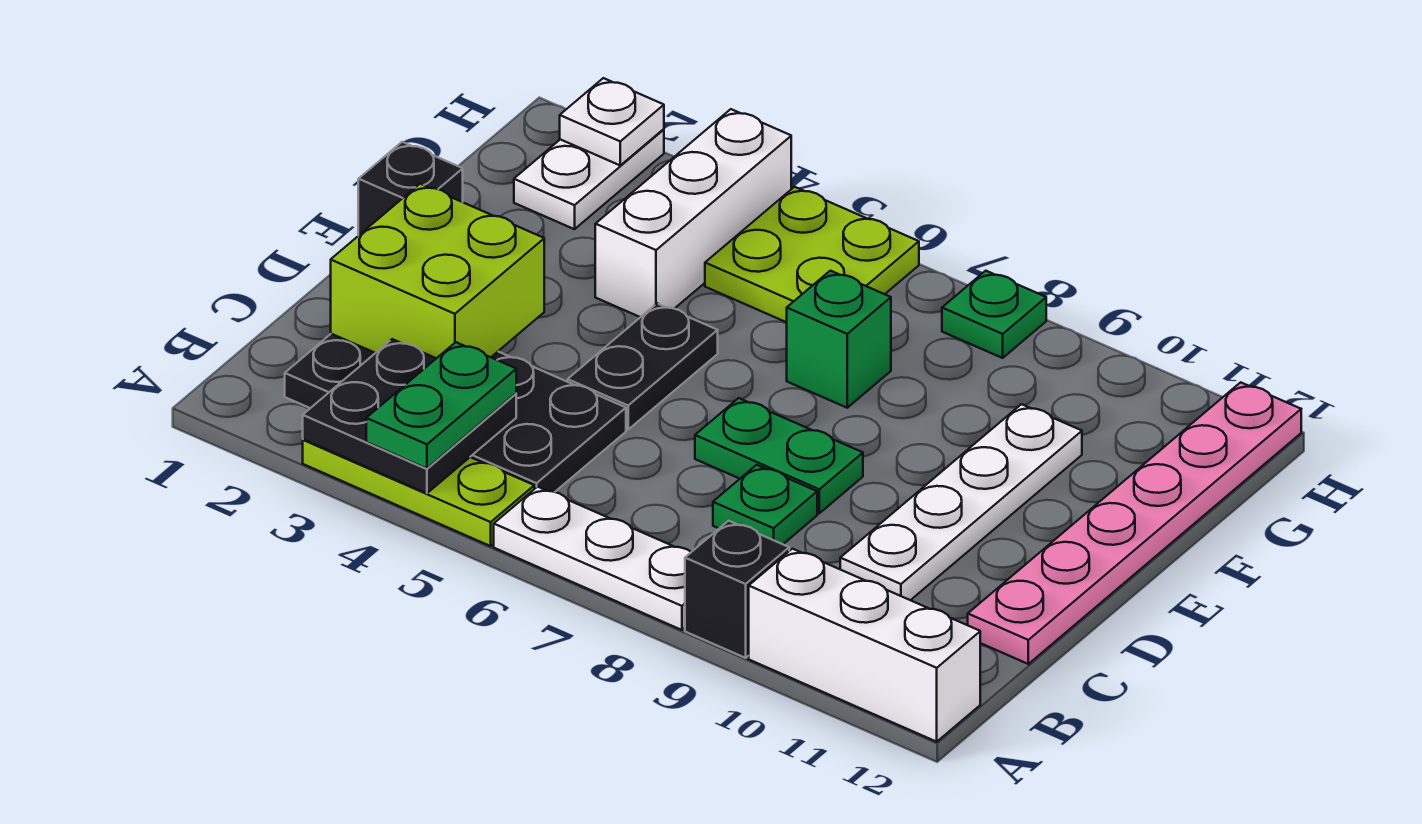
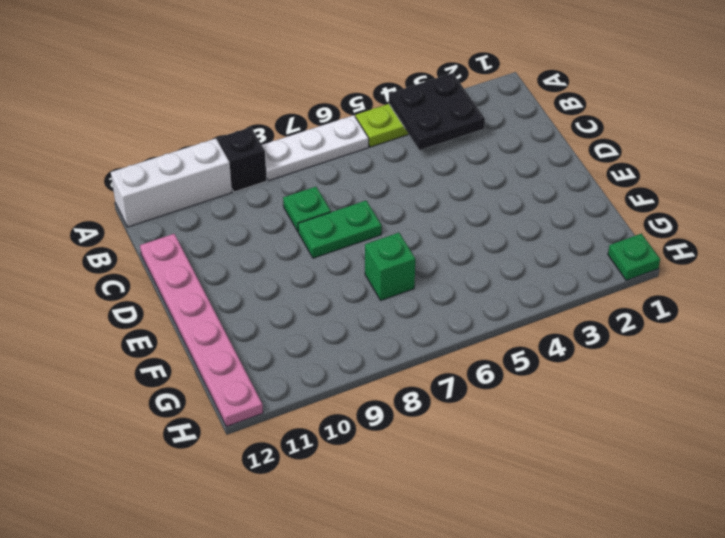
green plate H1 level 1 -> green plate H8 level 1
none -> black plate B2:C5 level 1
none -> white plate C10:F10 level 1
none -> black plate D5:E5 level 1

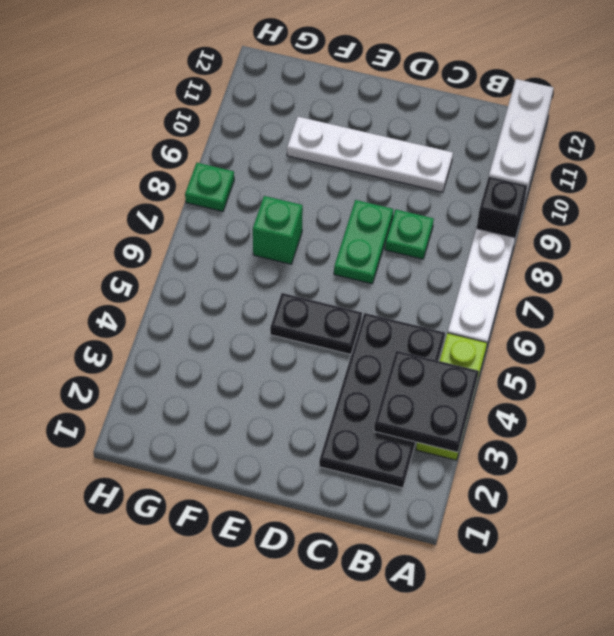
none -> pink plate C12:H12 level 1
none -> black brick E1 level 1
none -> white brick F4:H4 level 1

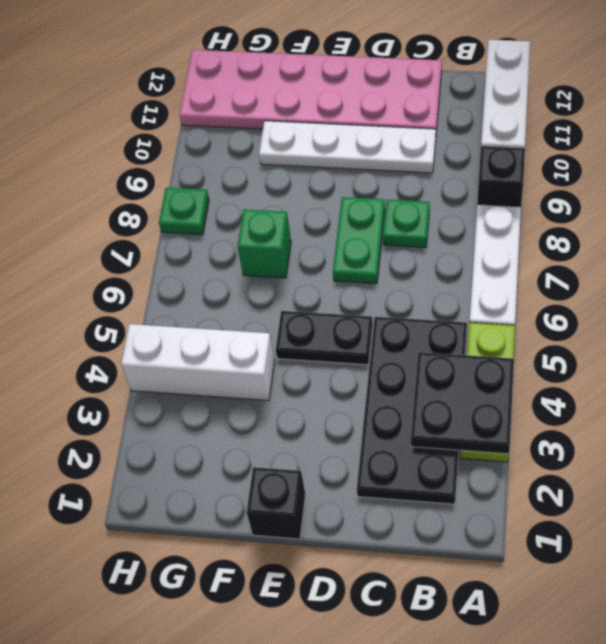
pink plate C11:H12 level 1 -> pink plate C12:H12 level 1
none -> white plate G2:H2 level 1
none -> lime plate G5:H6 level 1
none -> lime brick C2:D3 level 2

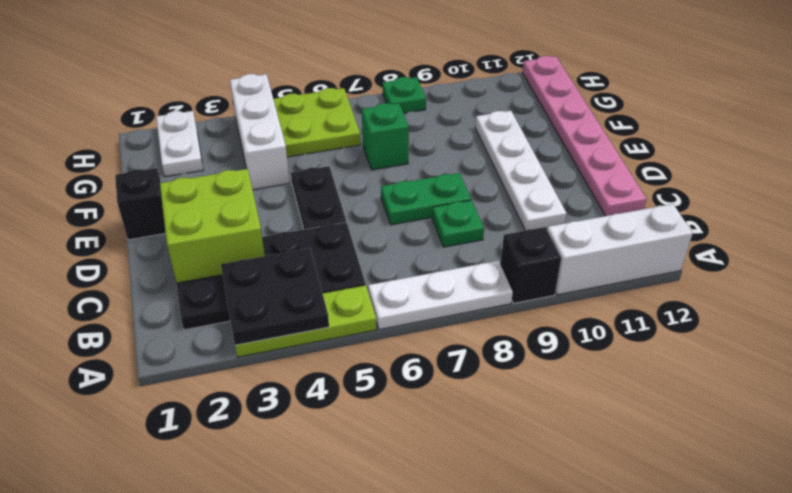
none -> white plate H2 level 2
none -> green plate A4:B4 level 3

